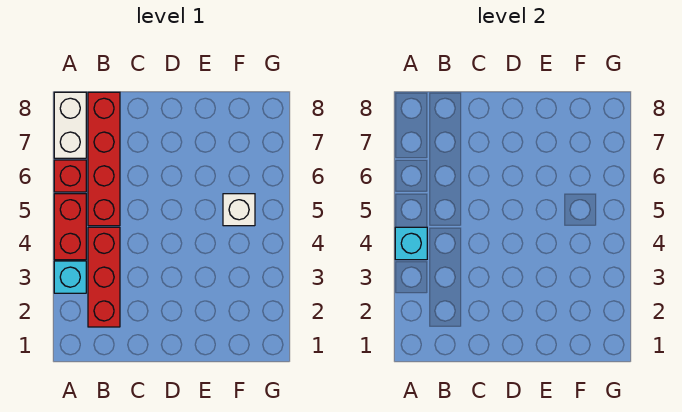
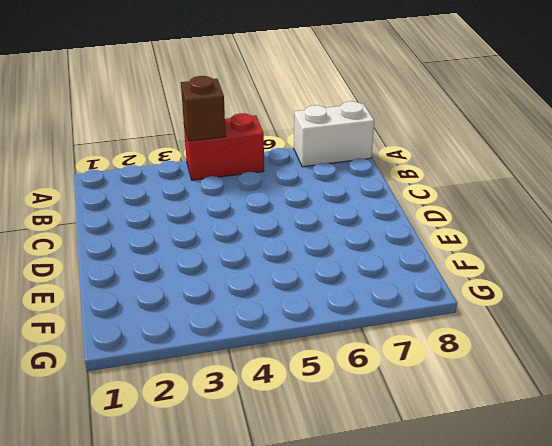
brown brick A4 level 2 -> cyan brick A4 level 2
none -> cyan brick A3 level 1
none -> red brick A6 level 1

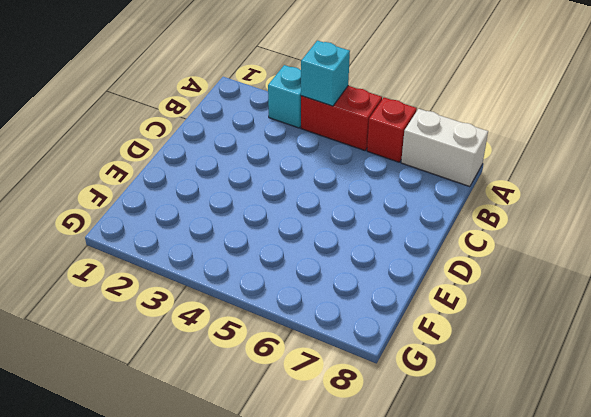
none -> red brick B2:B4 level 1
none -> red brick B5:B8 level 1

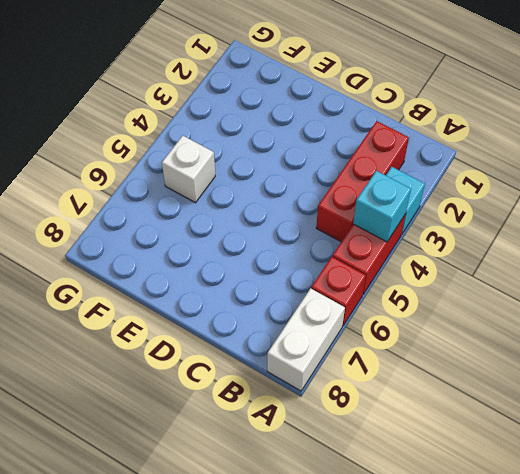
none -> red brick B5:B8 level 1

